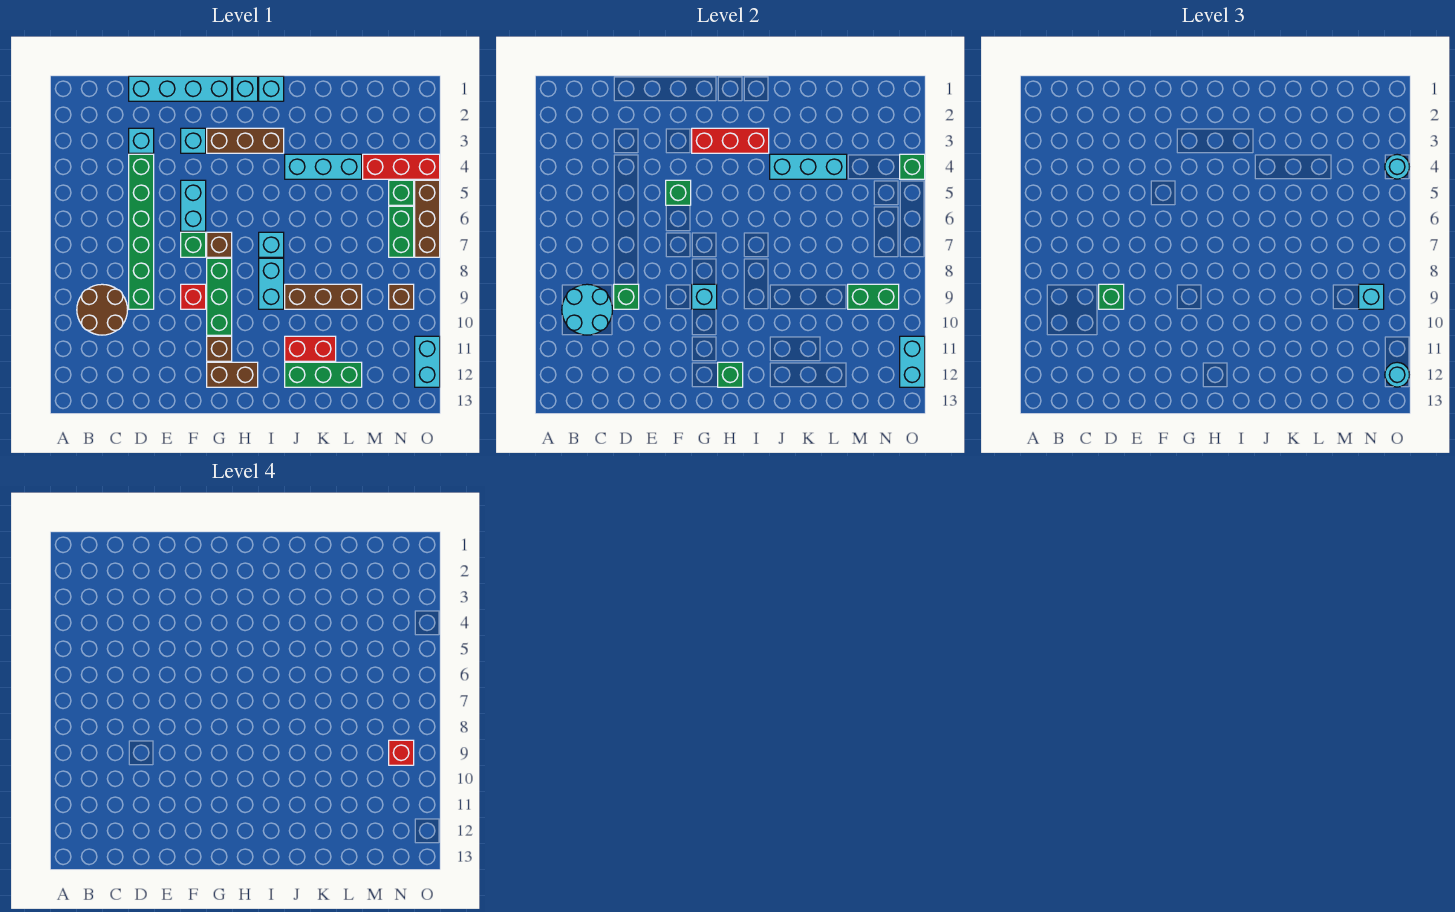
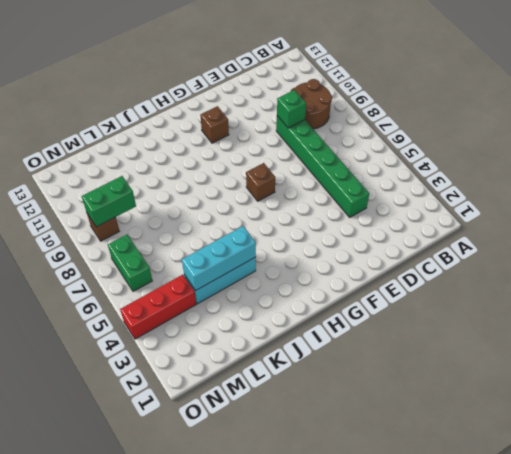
none -> cyan brick D1:G1 level 1
none -> cyan brick D3 level 1
none -> cyan brick F3 level 1
none -> cyan brick F5:F6 level 1

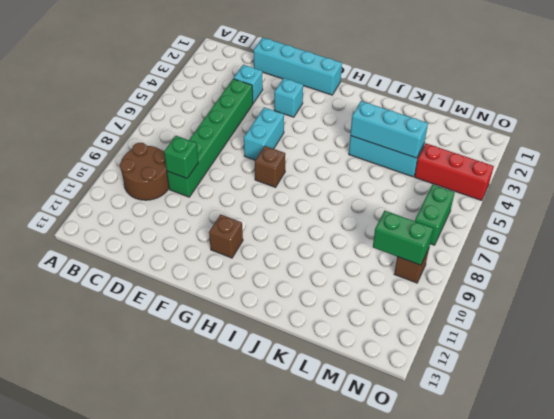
none -> green brick F7 level 1
none -> red brick F9 level 1
none -> brown brick G3:I3 level 1
none -> green brick G8:G10 level 1

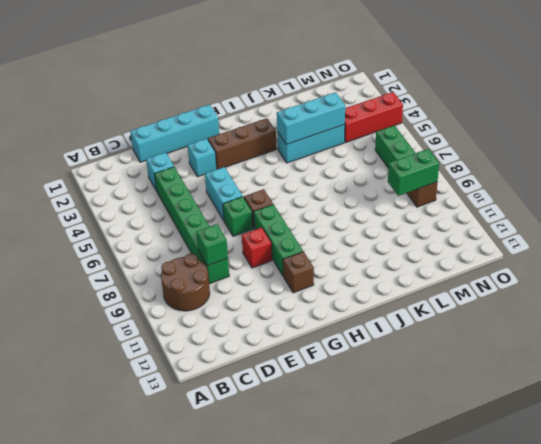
none -> brown brick G12:H12 level 1
none -> cyan brick H1 level 1
none -> cyan brick I1 level 1
none -> cyan brick I7 level 1

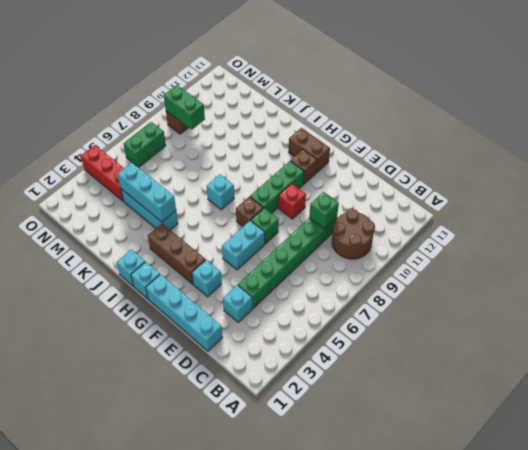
none -> cyan brick I8:I9 level 1
none -> brown brick J9:L9 level 1
none -> red brick J11:K11 level 1
none -> green brick J12:L12 level 1

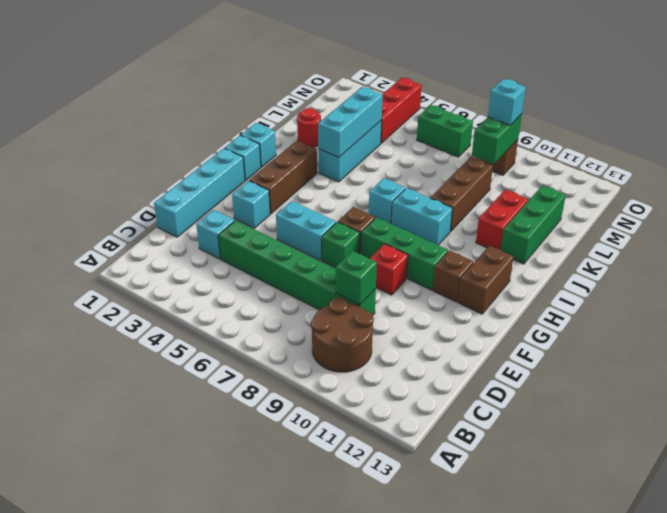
red round brick K2 level 1 -> none
none -> green brick N5 level 1
none -> brown brick O5:O7 level 1
none -> cyan brick O11:O12 level 1
none -> cyan round brick B9:C10 level 2

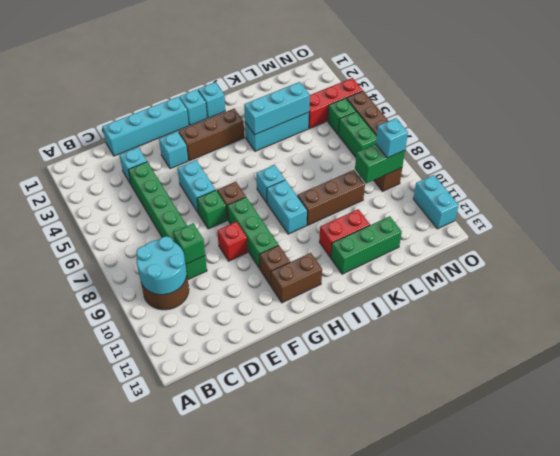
none -> green brick F5 level 2
none -> red brick G3:I3 level 2
none -> cyan brick G9 level 2
none -> green brick H12 level 2

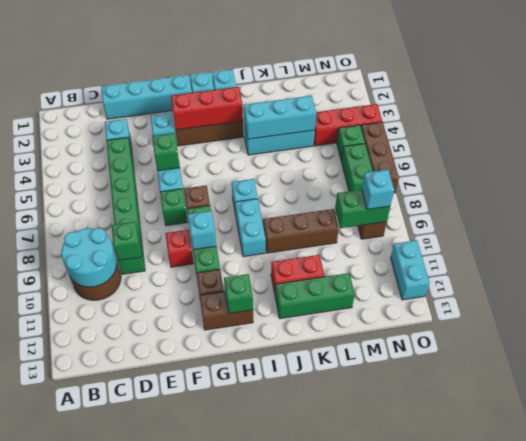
none -> green brick O4 level 2
none -> cyan brick O11:O12 level 2
none -> green brick D9 level 3
none -> cyan round brick O4 level 3

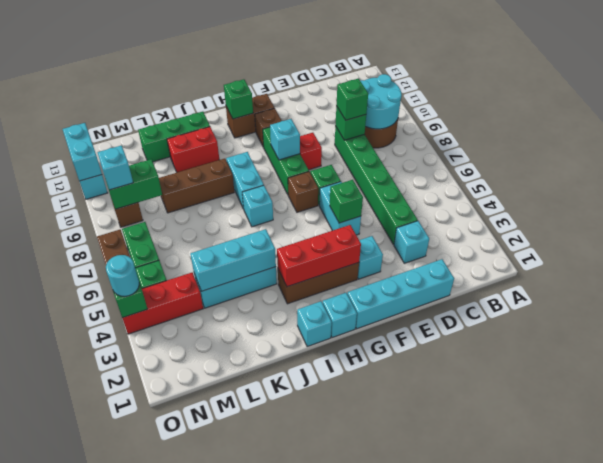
none -> cyan round brick O12 level 3
none -> red brick N9 level 4

